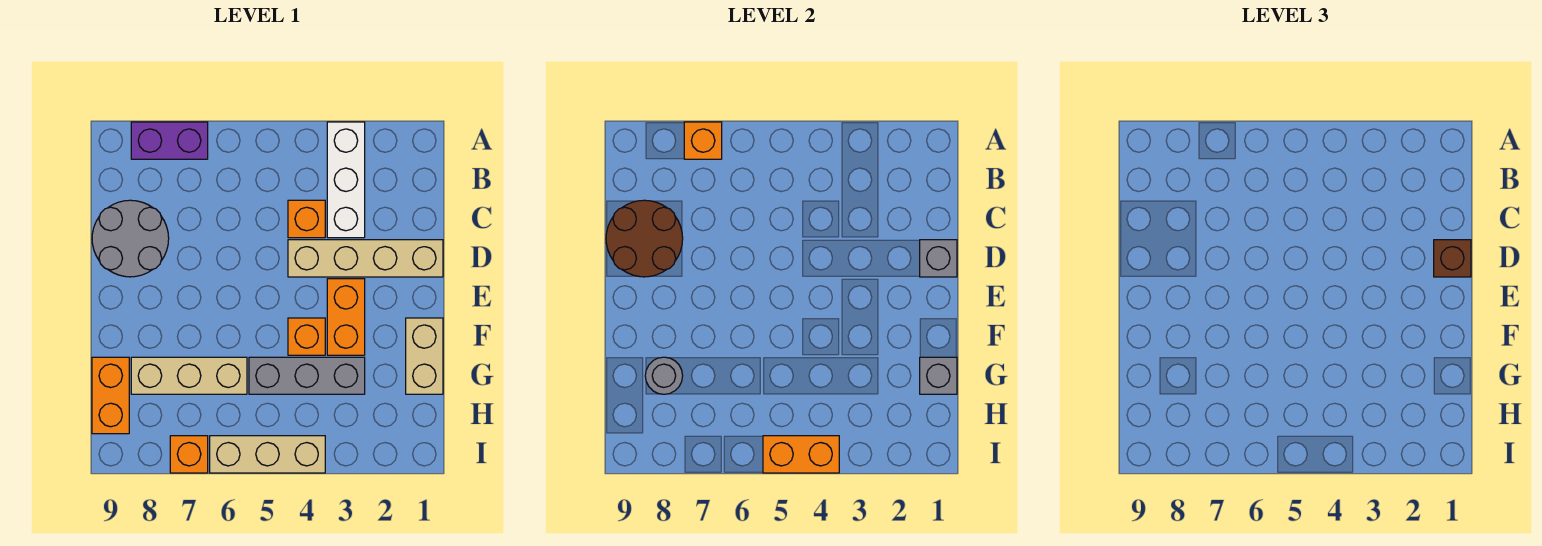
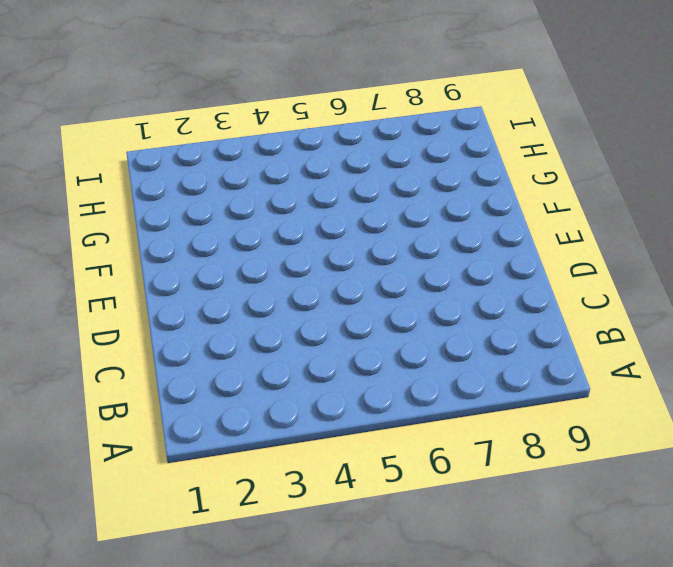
none -> white brick A3:C3 level 1
none -> purple brick A7:A8 level 1
none -> orange brick C4 level 1

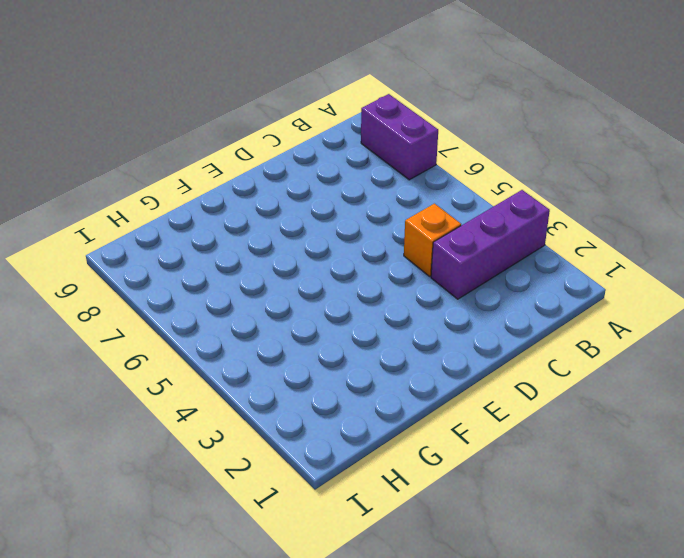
purple brick A3:C3 level 1 -> white brick A3:C3 level 1
none -> grey round brick C8:D9 level 1
none -> tan brick D1:D4 level 1
none -> orange brick E3:F3 level 1

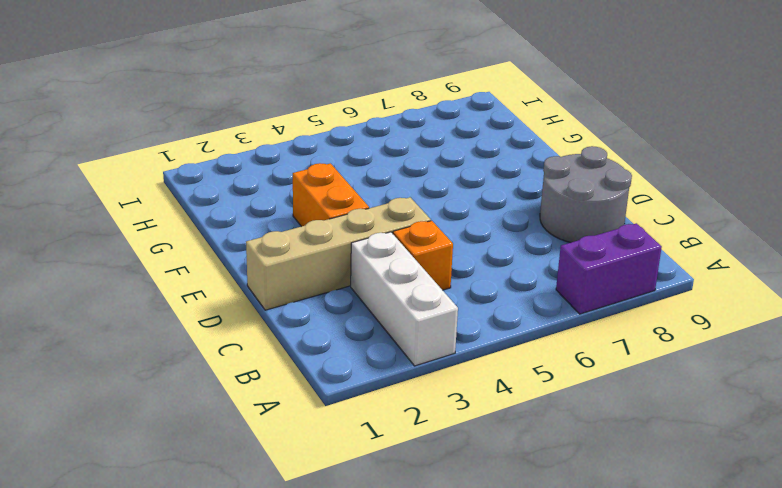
none -> tan brick F1:G1 level 1
none -> orange brick F4 level 1
none -> grey brick G3:G5 level 1

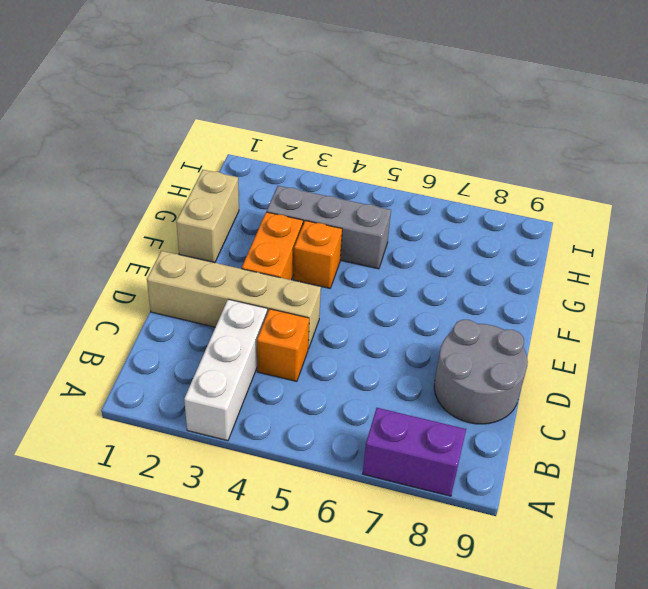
none -> tan brick G6:G8 level 1
none -> orange brick G9:H9 level 1
none -> tan brick I4:I6 level 1

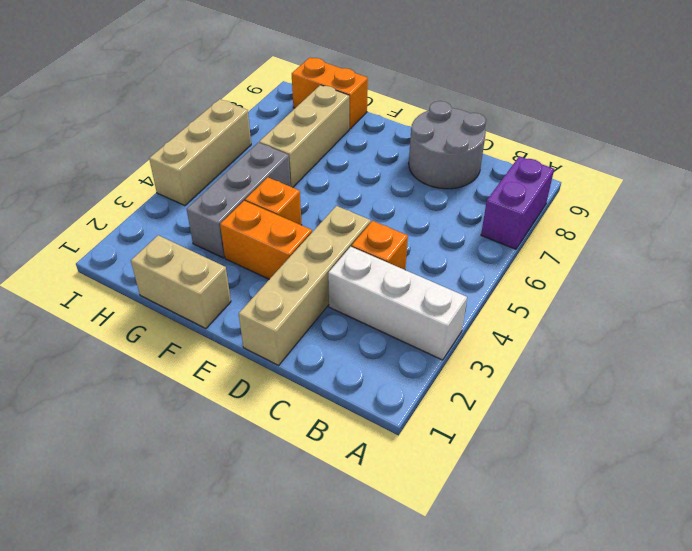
none -> orange brick I7 level 1
none -> orange brick A7 level 2
none -> brown round brick C8:D9 level 2

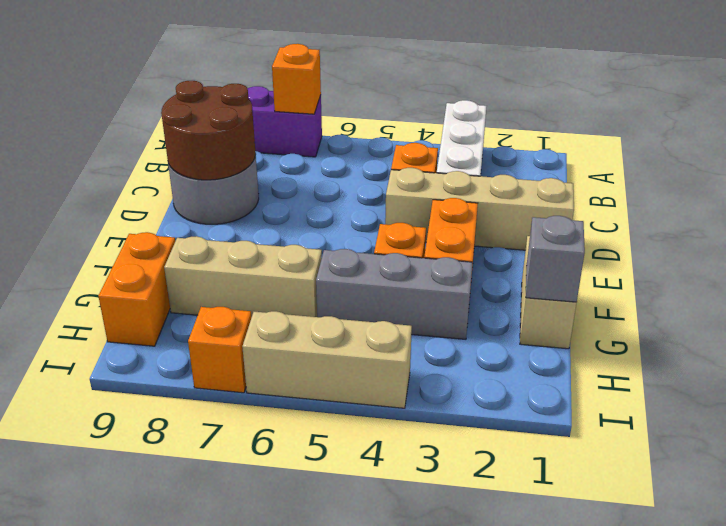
none -> grey brick D1 level 2
none -> grey round brick G8 level 2
none -> orange brick I4:I5 level 2

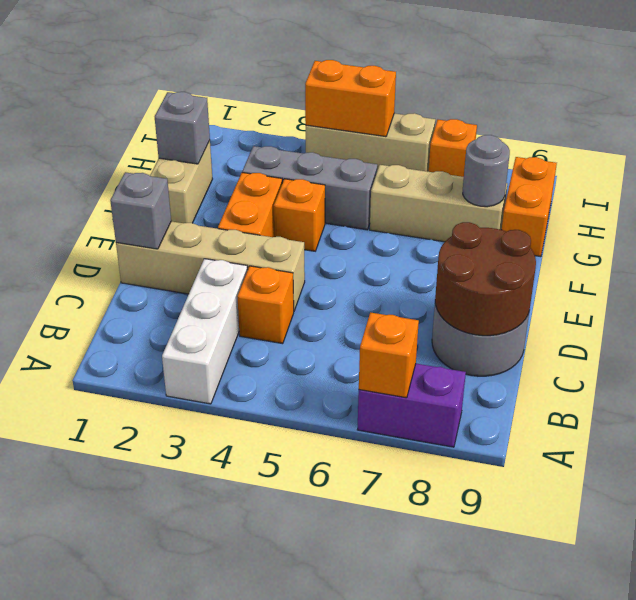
none -> brown brick D1 level 3

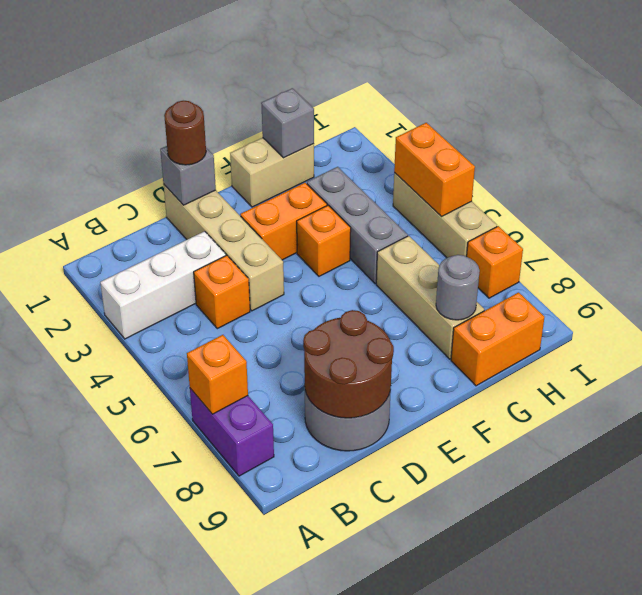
brown round brick D1 level 3 -> brown brick D1 level 3

